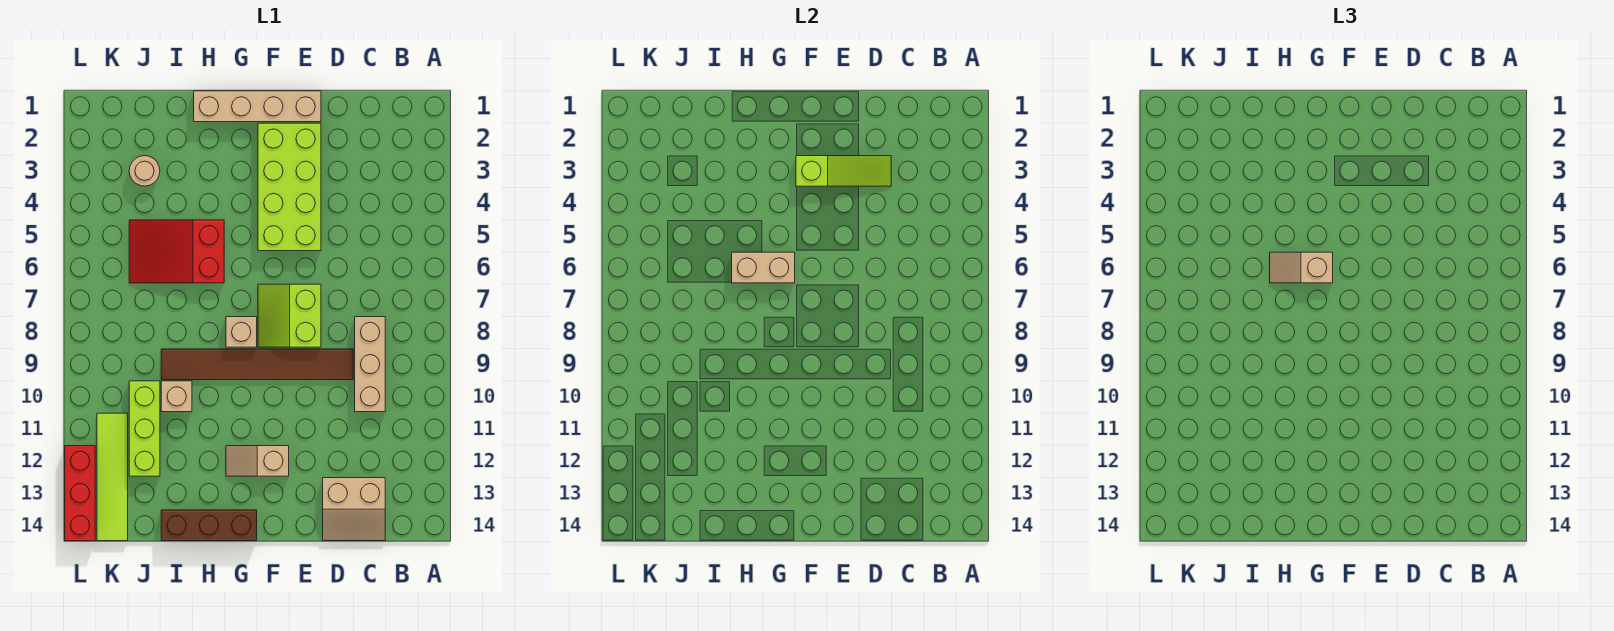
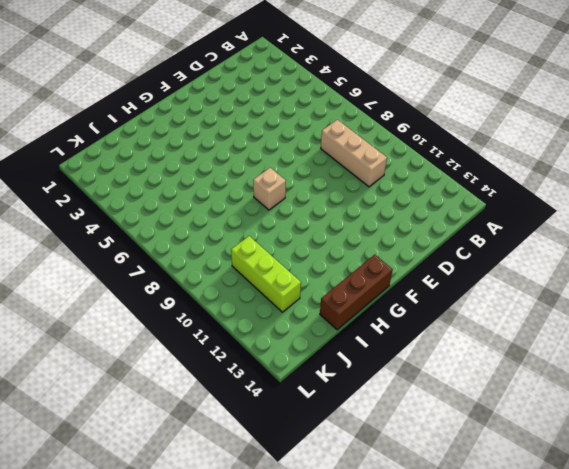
none -> tan slope C13:D14 level 1 top 13
none -> brown tile D9:I9 level 1
none -> tan brick E1:H1 level 1

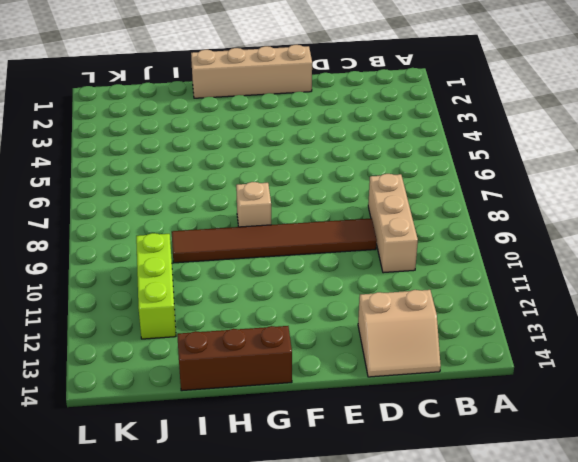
none -> lime brick E2:F5 level 1
none -> lime slope E7:F8 level 1 top E
none -> tan slope F12:G12 level 1 top F

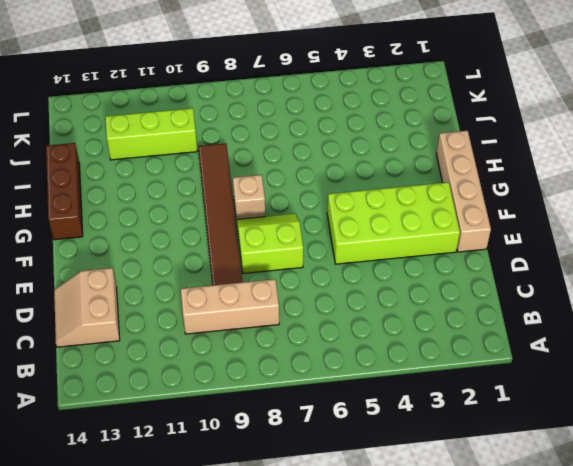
none -> tan slope F12:G12 level 1 top F
none -> red slope H5:J6 level 1 top H
none -> tan brick I10 level 1

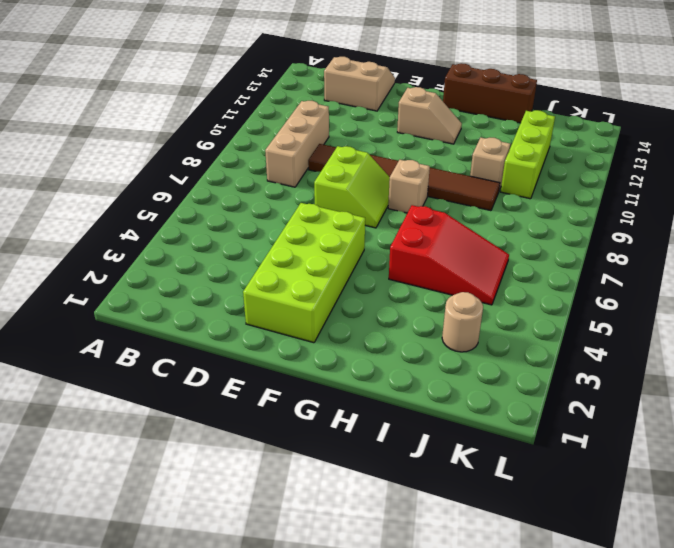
none -> tan brick E1:H1 level 1
none -> lime tile K11:K14 level 1
none -> red brick L12:L14 level 1

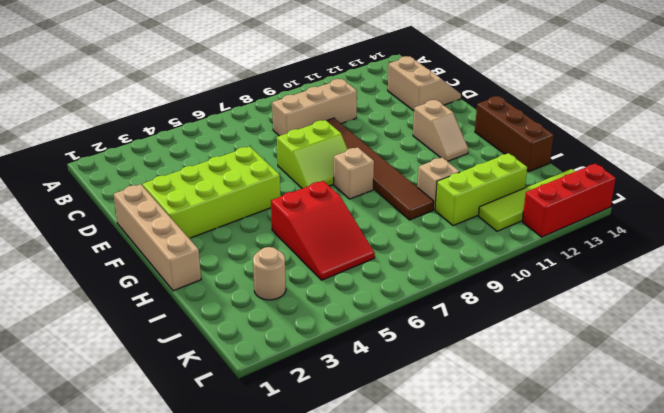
none -> lime slope D3:F3 level 2 top F
none -> tan brick G6:H6 level 2
none -> tan slope G6:H6 level 3 top G

